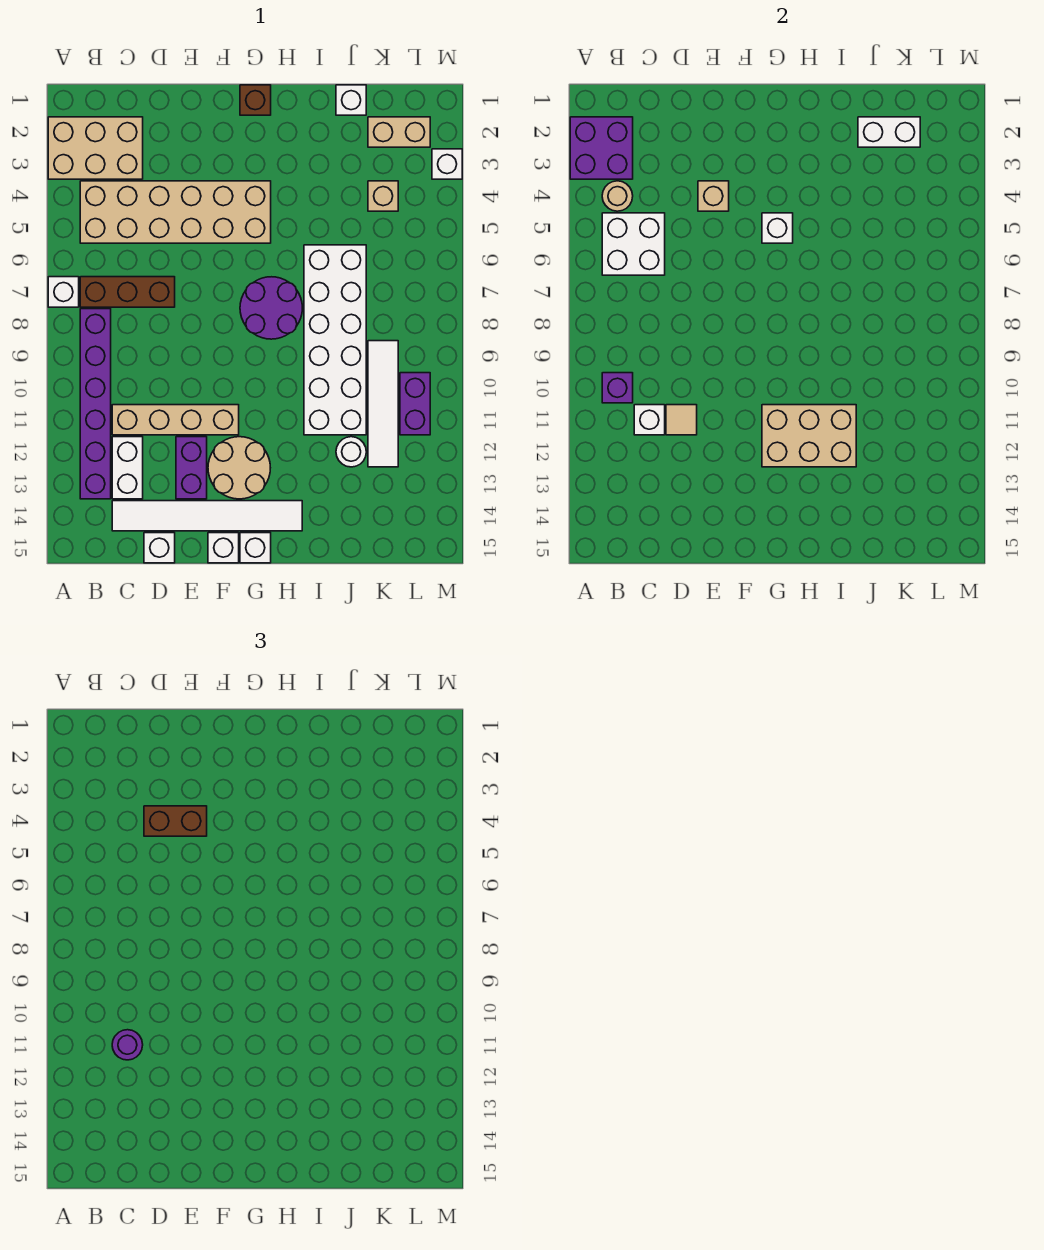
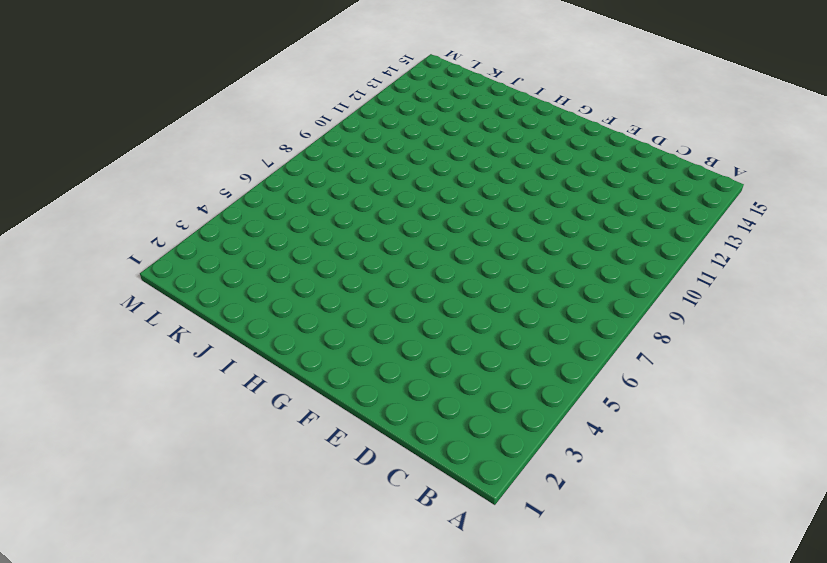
none -> tan brick A2:C3 level 1
none -> white brick A7 level 1
none -> tan brick B4:G5 level 1
none -> brown brick B7:D7 level 1

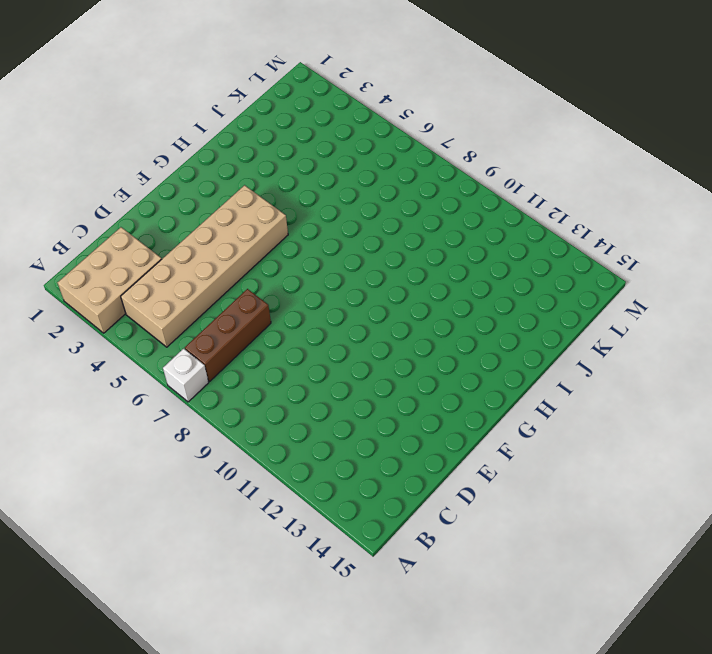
none -> purple brick B8:B13 level 1
none -> tan brick C11:F11 level 1
none -> white brick C12:C13 level 1
none -> white tile C14:H14 level 1

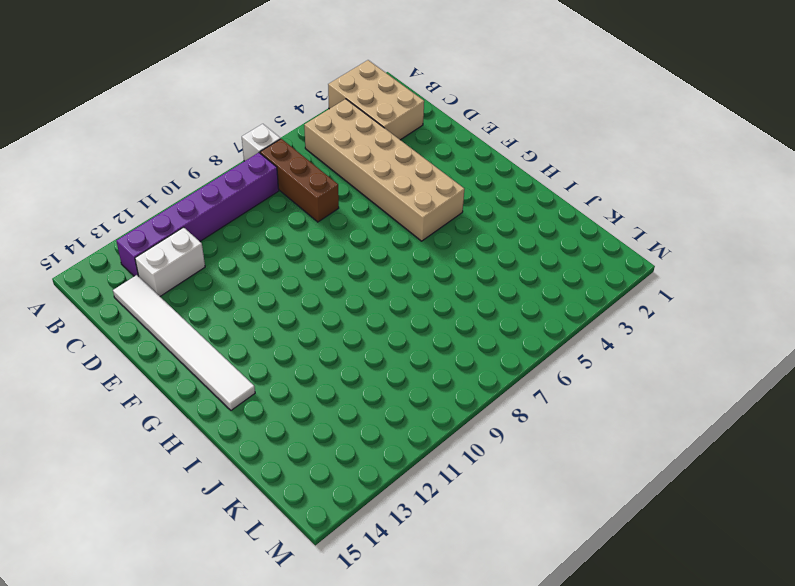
none -> tan brick C11:F11 level 1
none -> white brick D15 level 1
none -> purple brick E12:E13 level 1
none -> tan round brick F12:G13 level 1

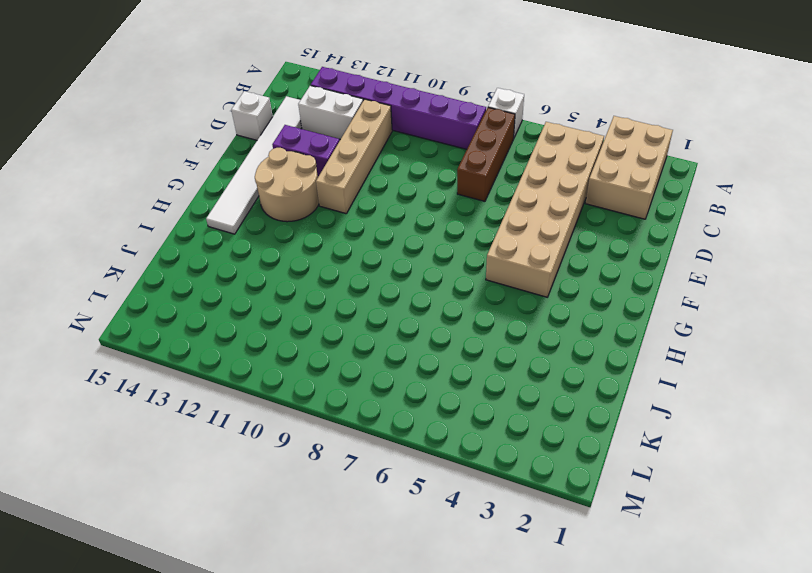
none -> white brick F15 level 1
none -> brown brick G1 level 1
none -> purple round brick G7:H8 level 1
none -> white brick G15 level 1

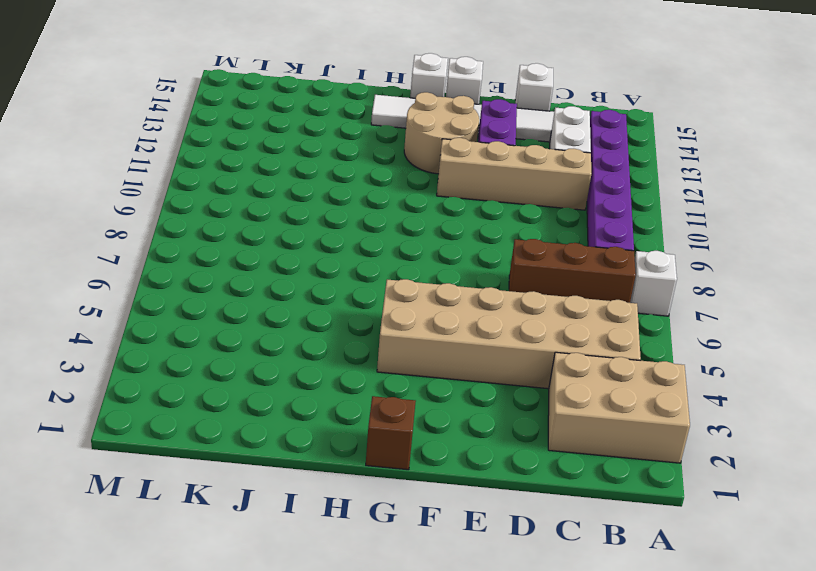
none -> purple round brick G7:H8 level 1
none -> white brick I6:J11 level 1
none -> white brick J1 level 1
none -> white round brick J12 level 1

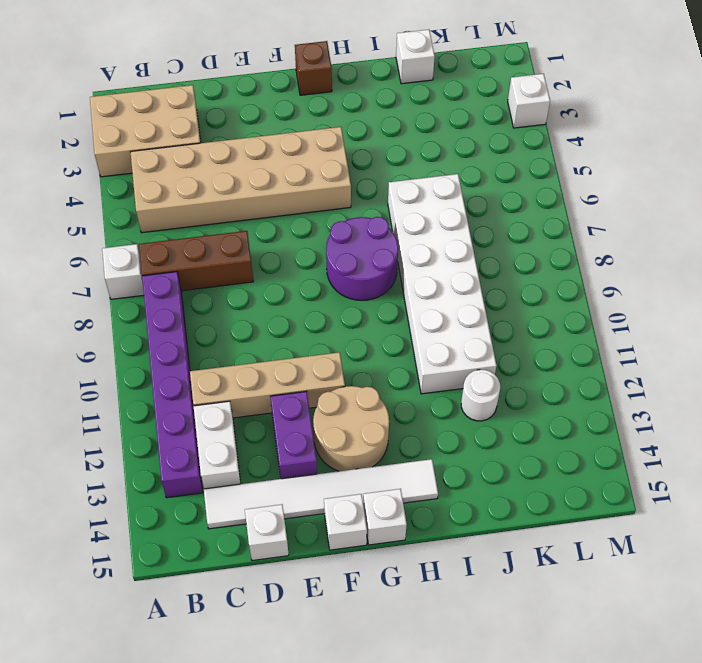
none -> tan brick K2:L2 level 1
none -> tan brick K4 level 1
none -> white tile K9:K12 level 1
none -> purple brick L10:L11 level 1

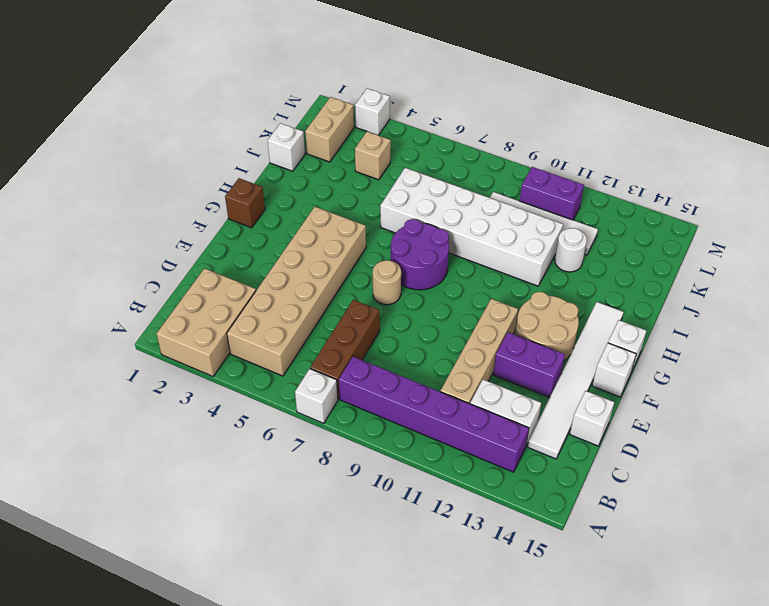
tan round brick F7 level 1 -> tan round brick B4 level 2
none -> purple brick A2:B3 level 2
none -> white brick B5:C6 level 2
none -> purple brick B10 level 2
none -> white brick C11 level 2

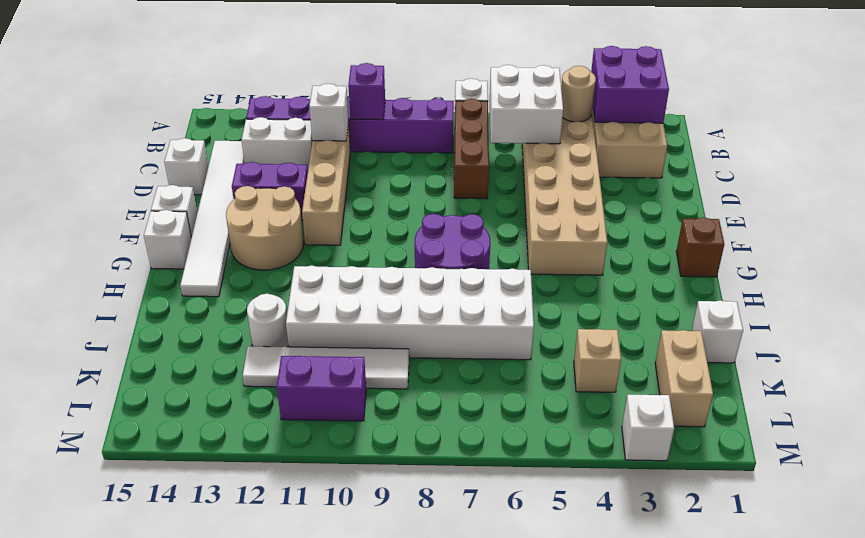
none -> tan tile D11 level 2
none -> tan brick E4 level 2
none -> white brick G5 level 2
none -> tan brick G11:I12 level 2

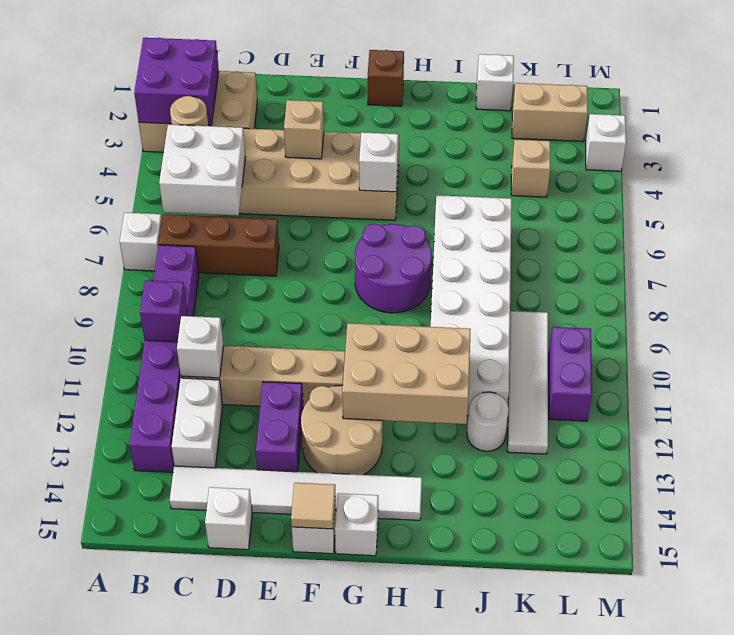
tan tile F15 level 2 -> tan tile D11 level 2
none -> white brick J2:K2 level 2
none -> purple round brick C11 level 3
none -> brown brick D4:E4 level 3

